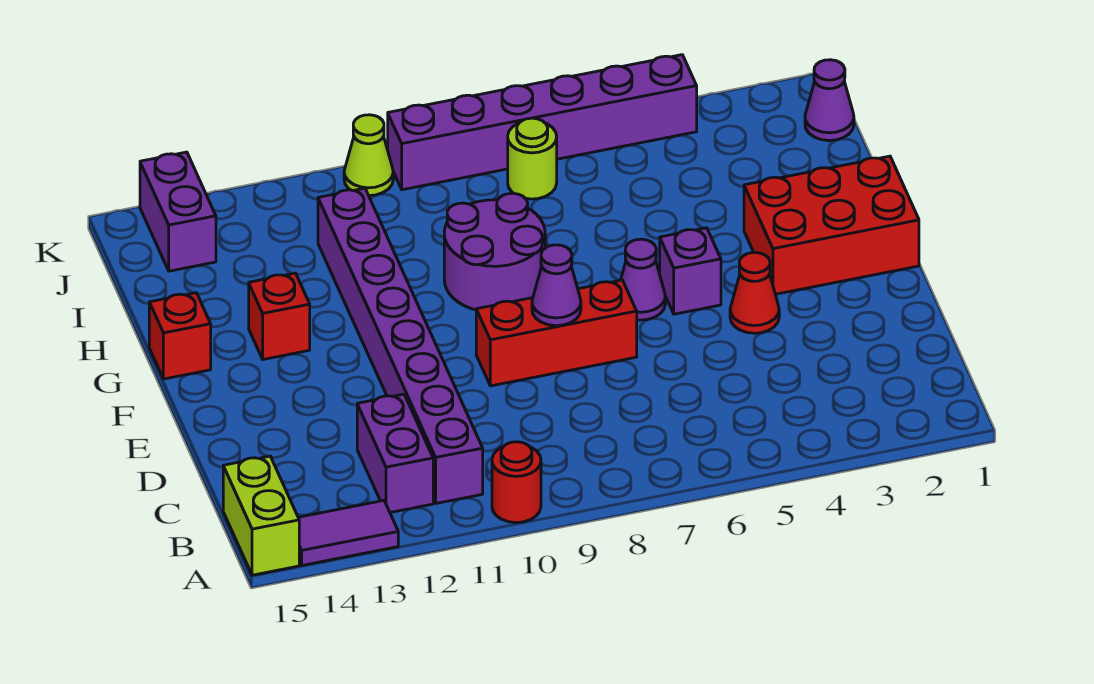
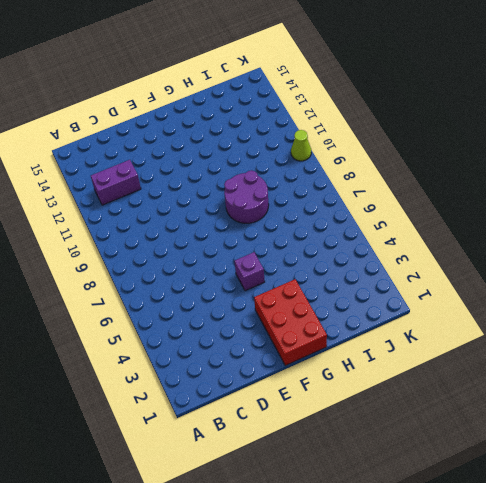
none -> red round brick A10 level 1
none -> purple tile A13:A14 level 1
none -> lime brick A15:B15 level 1

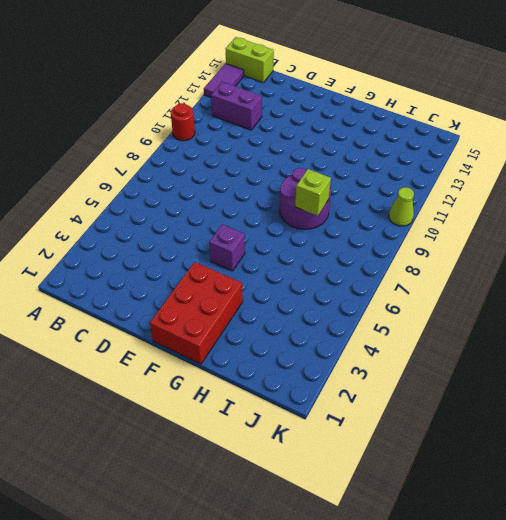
lime brick H8 level 2 -> none
none -> purple brick B11:I11 level 1
none -> red cone E4 level 1
none -> red brick E7:E9 level 1

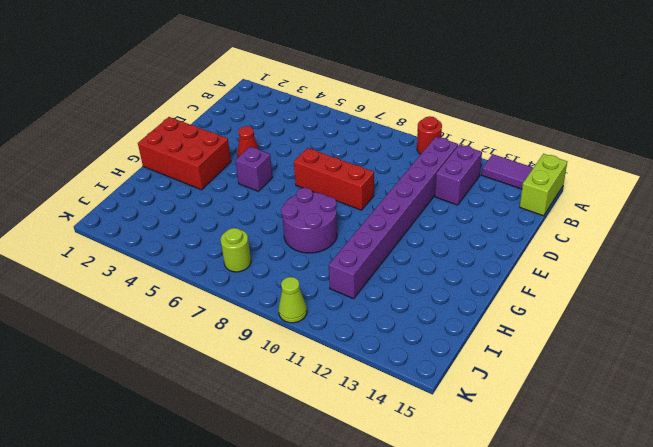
none -> purple cone F6 level 1
none -> red brick G13 level 1
none -> red brick G15 level 1

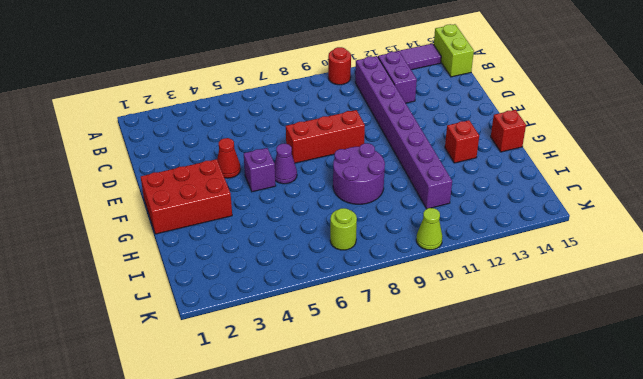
none -> purple cone J1 level 1
none -> purple brick J14:K14 level 1
none -> purple brick K4:K9 level 1

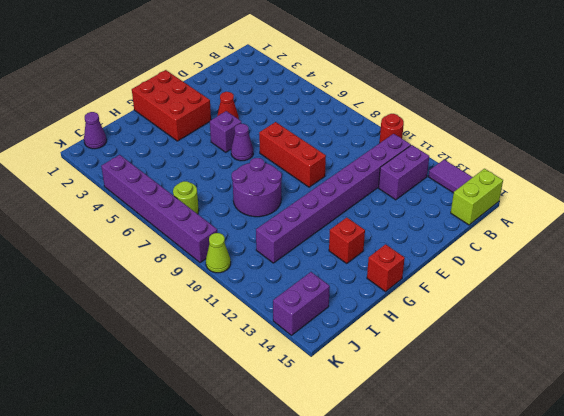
none -> purple cone E8 level 2

